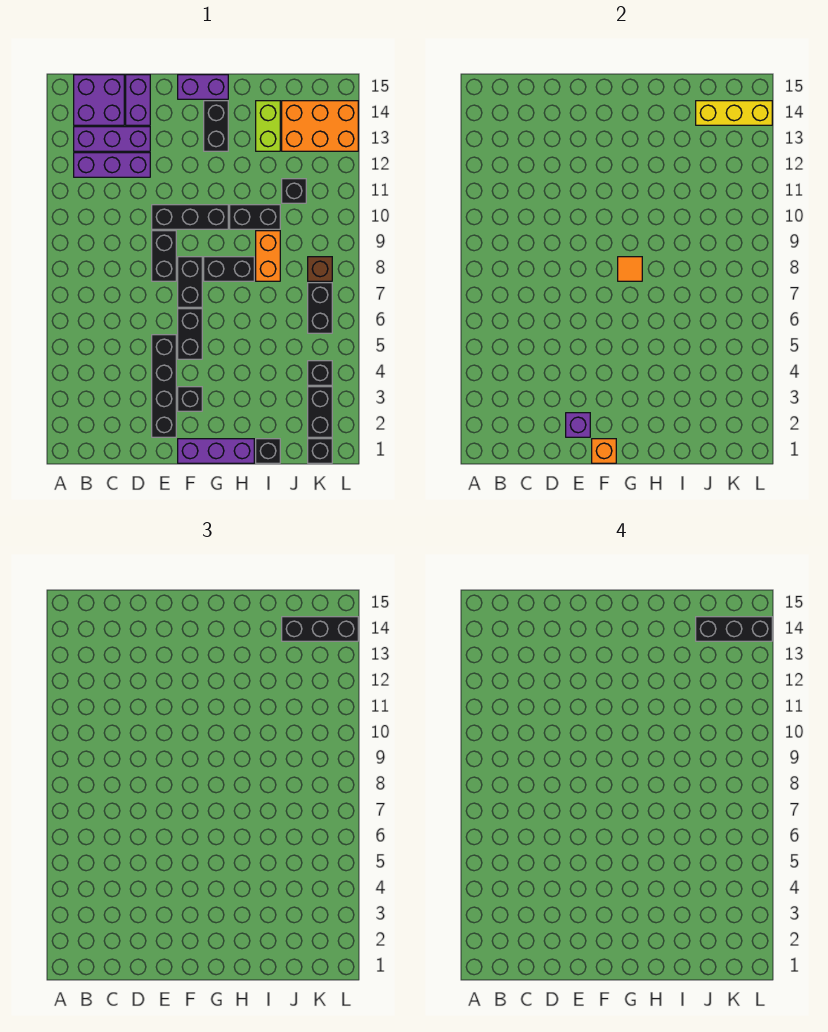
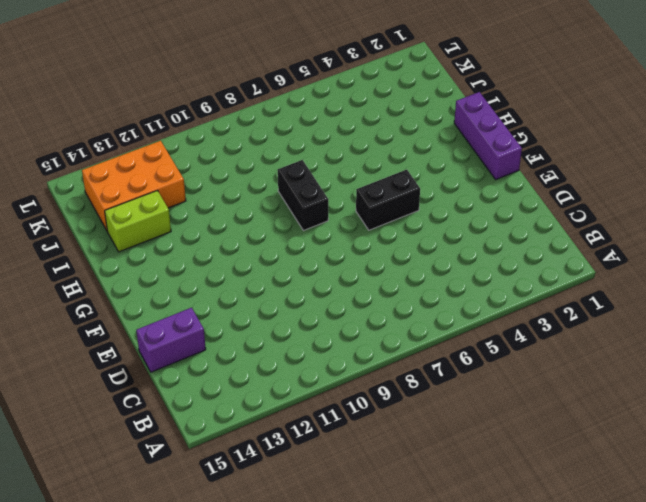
orange brick J12:K14 level 1 -> orange brick J13:L14 level 1
none -> purple brick B12:D12 level 1
none -> purple brick B13:D13 level 1
none -> purple brick B14:C15 level 1
none -> black brick E2:E5 level 1

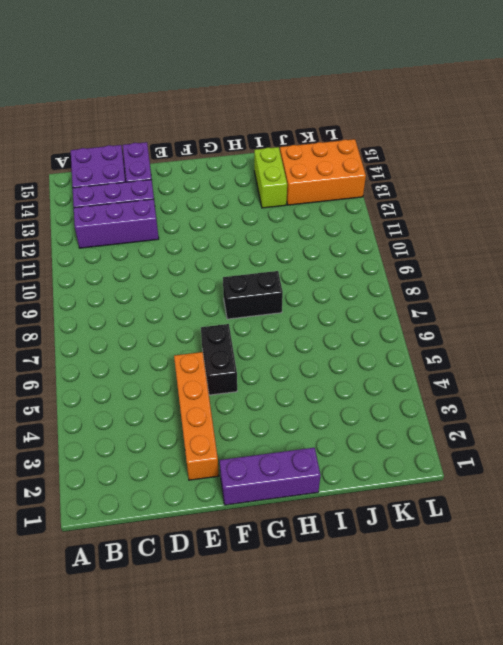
orange brick E2:E5 level 1 -> black brick E2:E5 level 1
none -> black brick E8:E9 level 1
none -> black brick E10:G10 level 1
none -> black brick F3 level 1
none -> black brick F7:F8 level 1

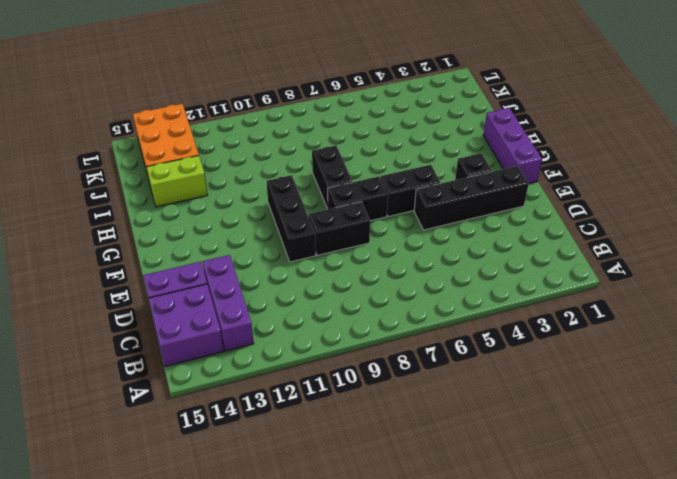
none -> purple brick B12:D12 level 1
none -> purple brick F15:G15 level 1
none -> black brick G13:G14 level 1
none -> black brick H10:I10 level 1

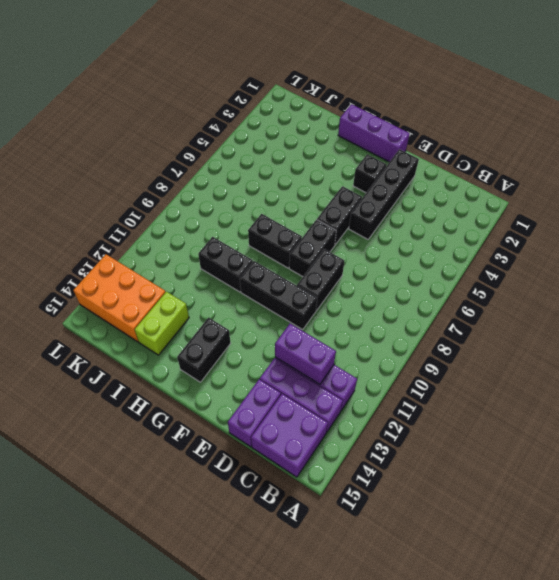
purple brick C12:D12 level 2 -> purple brick F15:G15 level 1
none -> black brick I1 level 1
none -> orange brick I8:I9 level 1
none -> black brick J11 level 1
none -> black brick K1 level 1

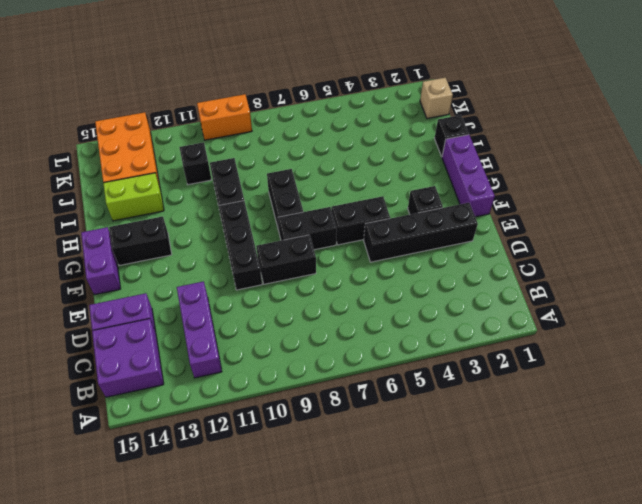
tan brick K1 level 1 -> black brick K1 level 1
orange brick L9:L10 level 1 -> orange brick I8:I9 level 1
none -> purple brick B13:D13 level 1
none -> black brick K2:K3 level 1
none -> black brick K4 level 1
none -> black brick K6:K7 level 1

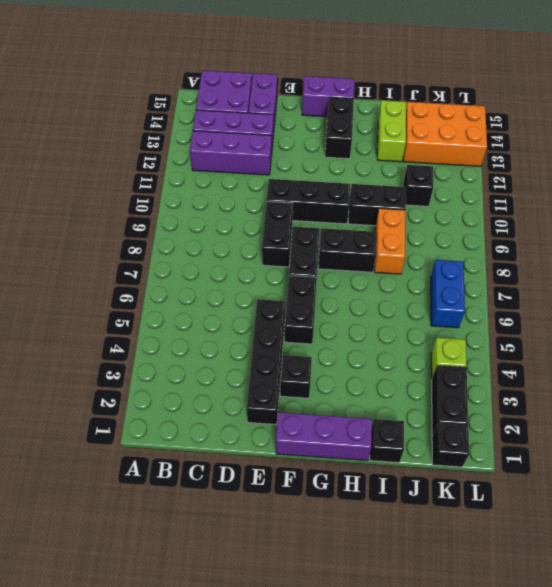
lime brick K4 level 1 -> black brick K4 level 1
blue brick K6:K7 level 1 -> black brick K6:K7 level 1
none -> brown brick K8 level 1
none -> purple brick E2 level 2
none -> orange brick F1 level 2
none -> orange tile G8 level 2

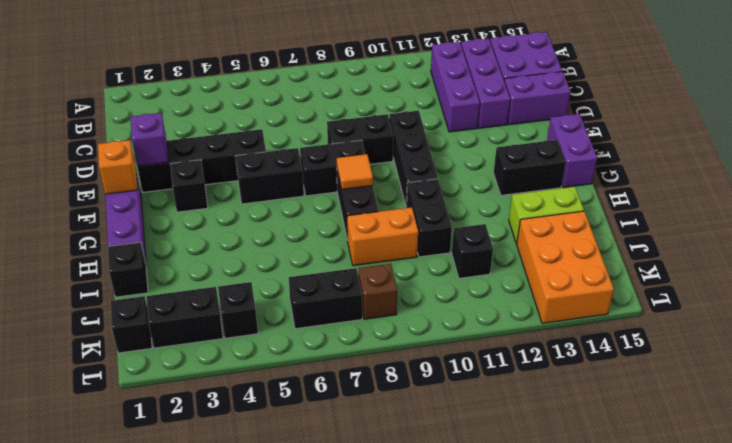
none -> yellow brick J14:L14 level 2
none -> black brick J14:L14 level 3
none -> black brick J14:L14 level 4

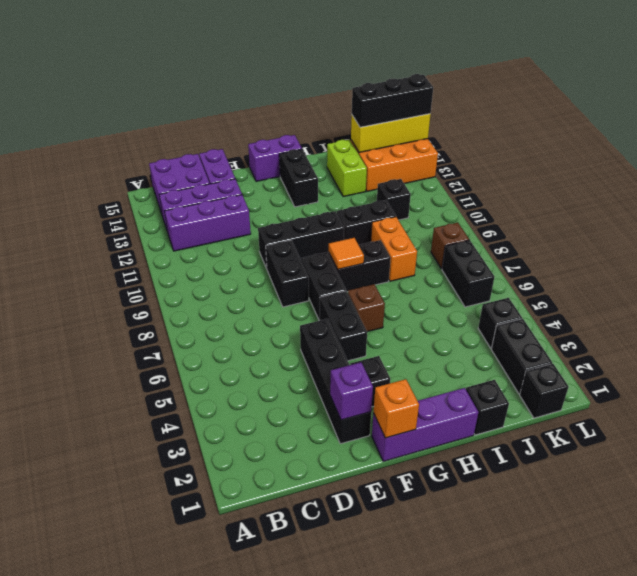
brown brick G6 level 1 -> none
none -> black brick J14:L14 level 4

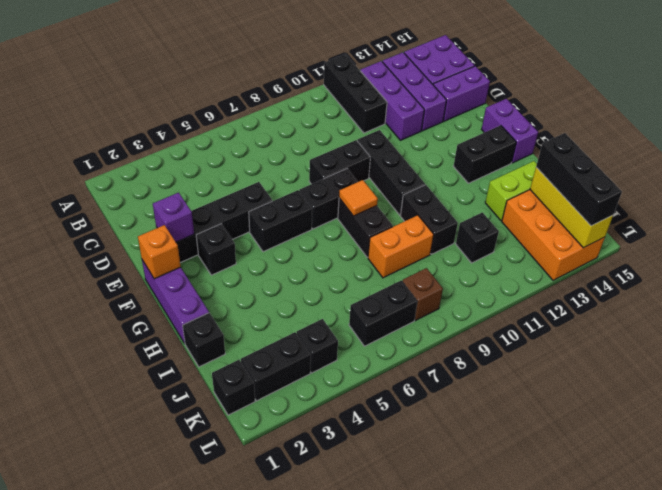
black brick A11:C11 level 1 -> black brick J14:L14 level 4

